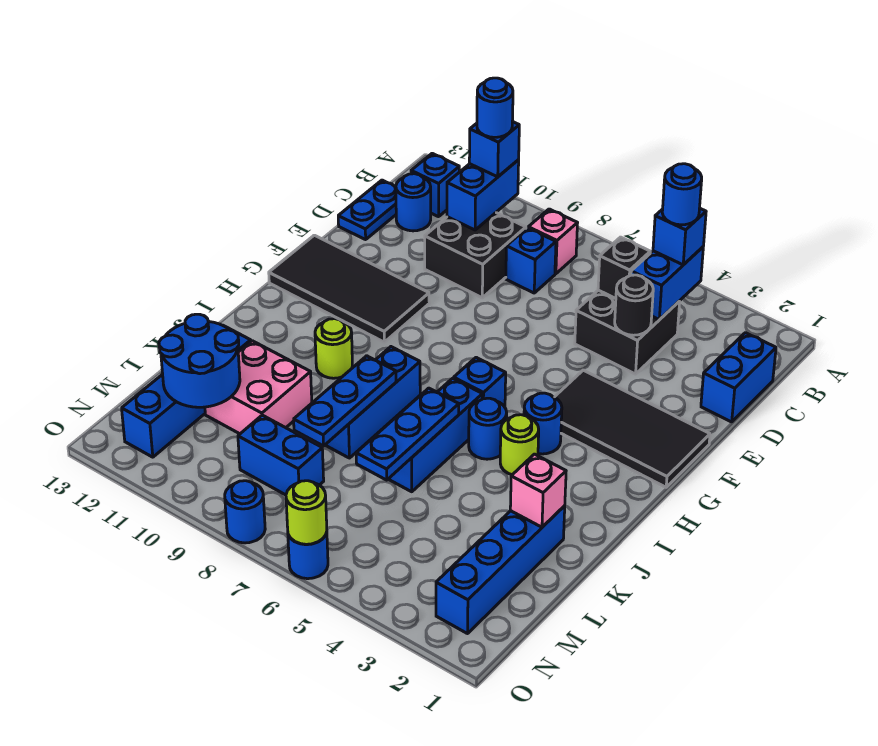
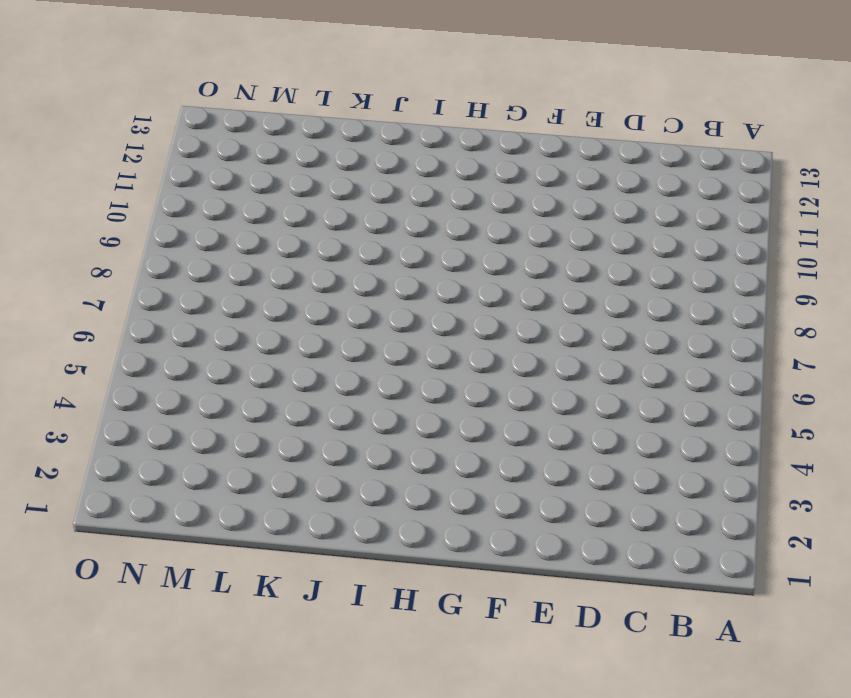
none -> pink brick B8 level 1
none -> blue brick B12 level 1
none -> blue brick C1:D1 level 1
none -> black brick C4:D5 level 1

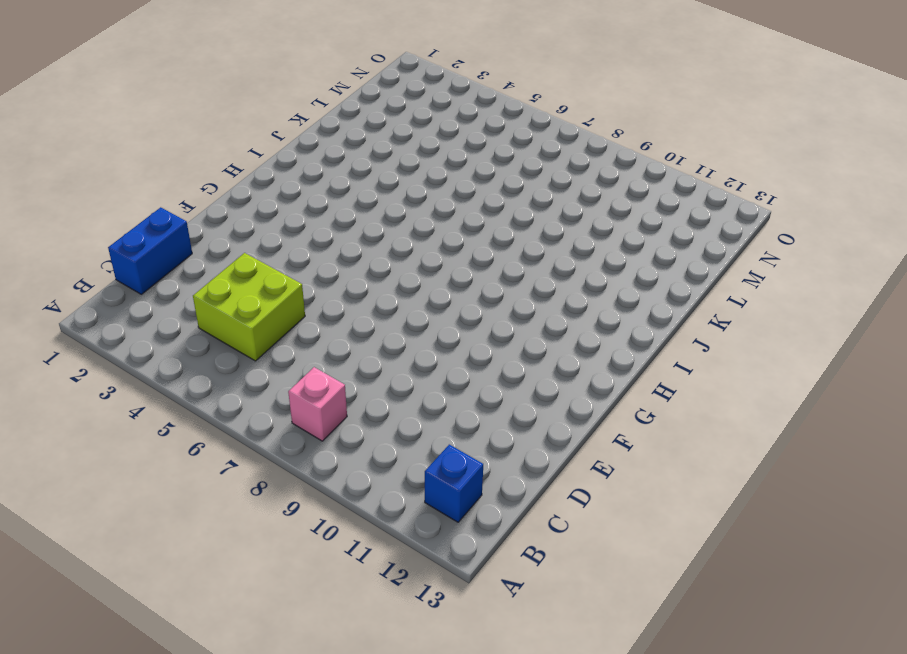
lime brick C4:D5 level 1 -> black brick C4:D5 level 1
none -> blue brick C8 level 1
none -> black brick C9:D10 level 1
none -> blue round brick C12 level 1
none -> blue plate C13:D13 level 1

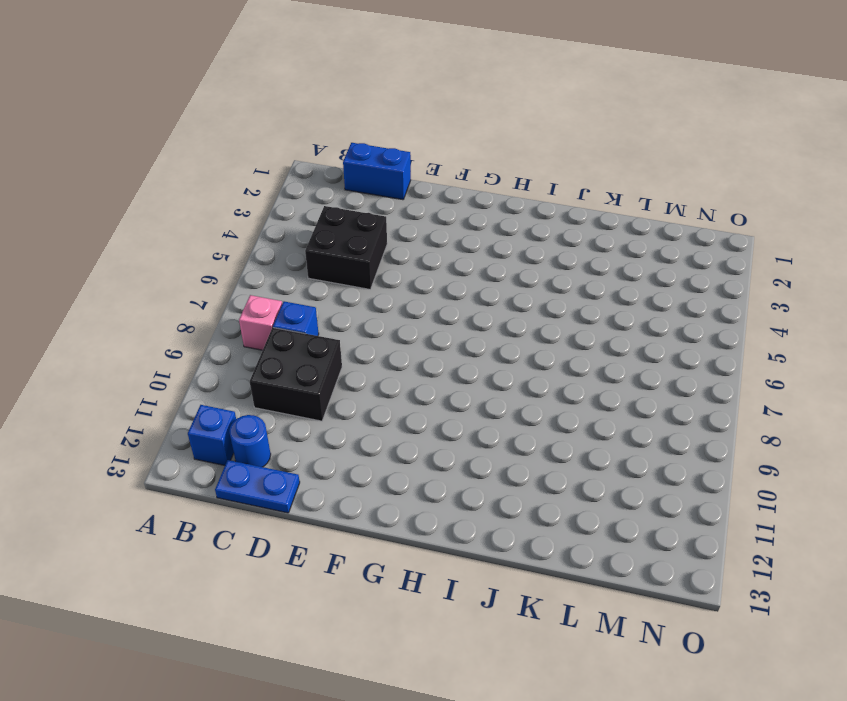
none -> black tile F1:G4 level 1
none -> black tile F10:G13 level 1
none -> blue round brick H4 level 1
none -> blue brick H6 level 1

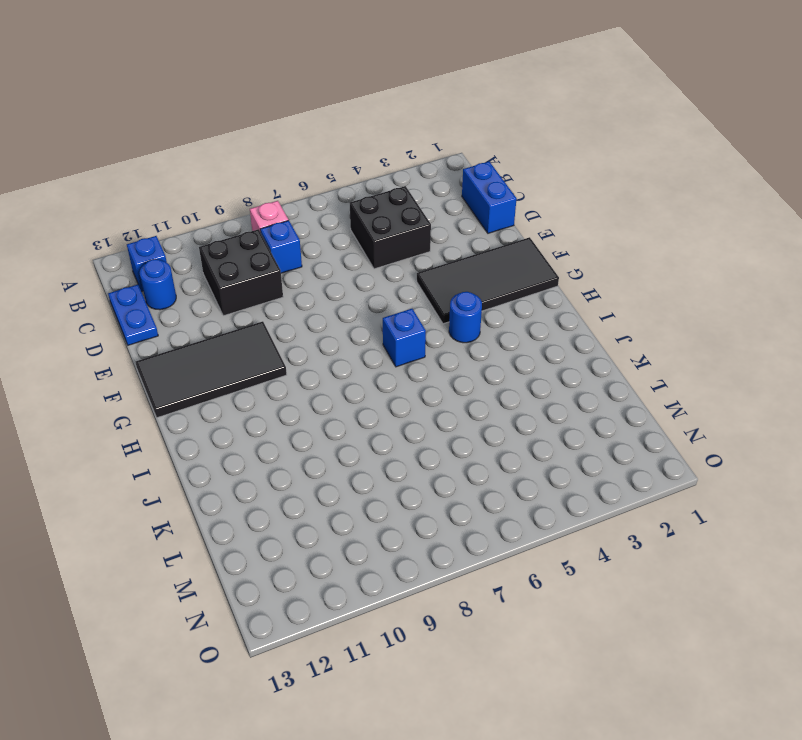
none -> lime round brick I4 level 1
none -> blue round brick I5 level 1
none -> blue brick I6:K6 level 1
none -> blue brick I8:K8 level 1

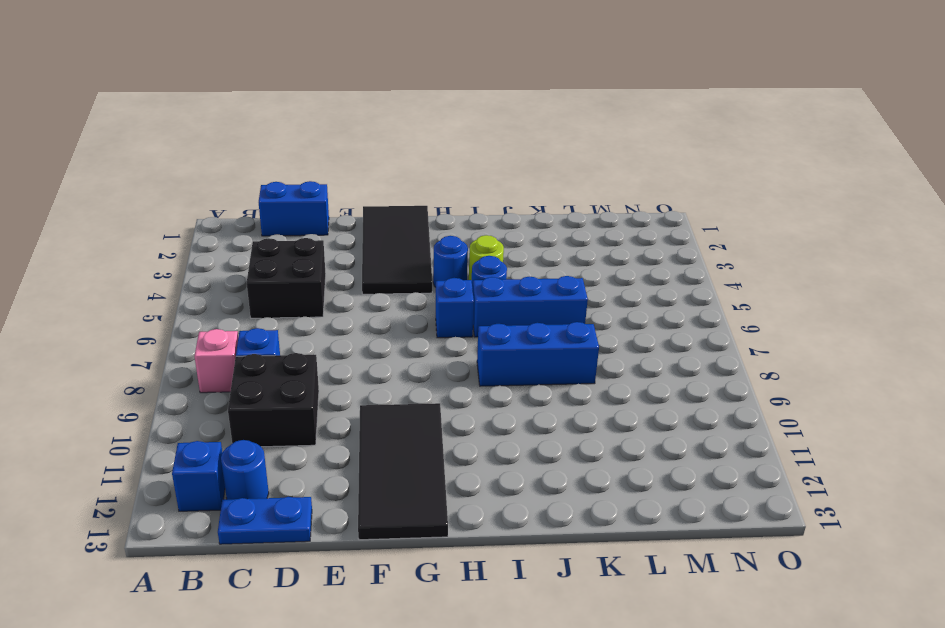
none -> lime round brick I10 level 1
none -> blue brick K2:N2 level 1
none -> pink brick K10:L11 level 1
none -> blue brick K12:N12 level 1

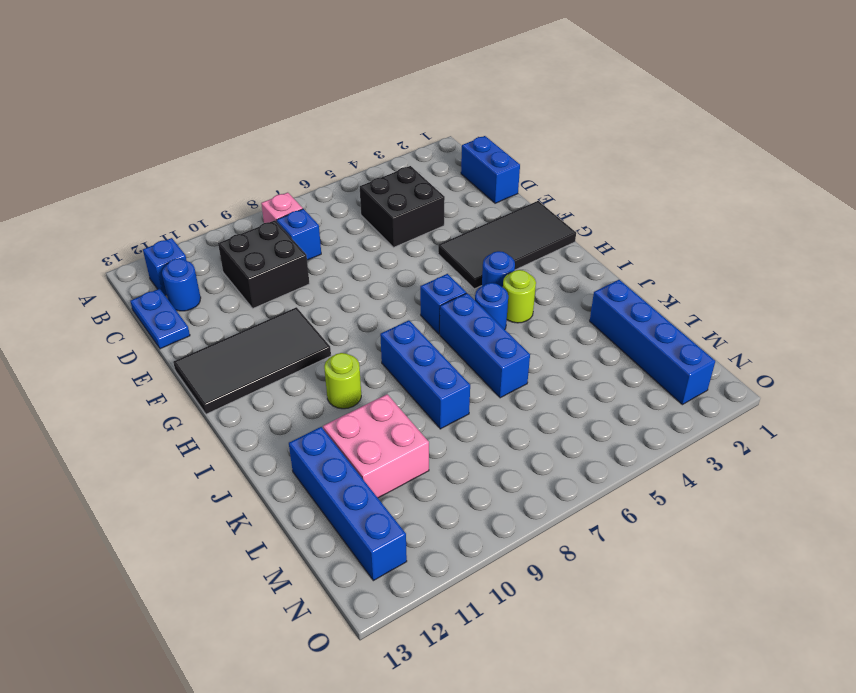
none -> blue brick M8:M9 level 1
none -> blue round brick O6 level 1
none -> blue round brick O8 level 1
none -> blue brick B4:C4 level 2

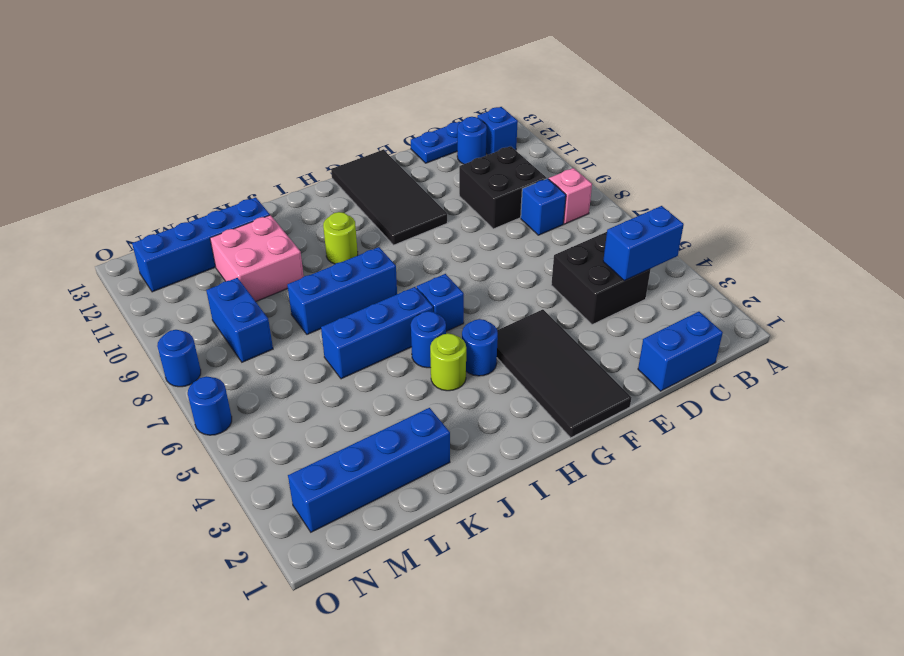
none -> blue brick B10:C10 level 2
none -> black brick C5 level 2
none -> black round brick D4 level 2
none -> blue plate J6:L6 level 2

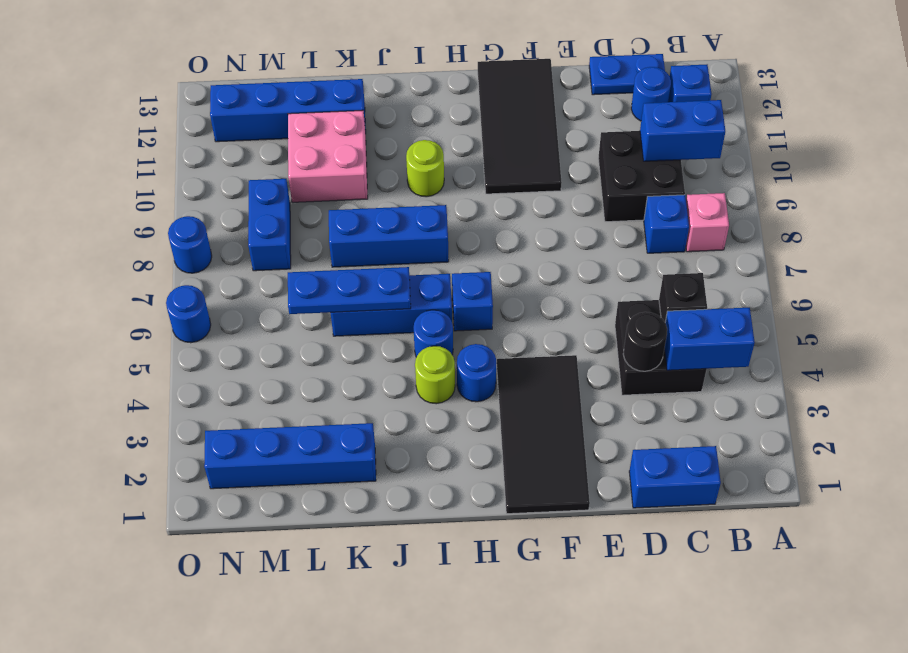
none -> blue plate J8:L8 level 2
none -> pink brick K2 level 2
none -> blue round brick L11:M12 level 2
none -> lime round brick O6 level 2

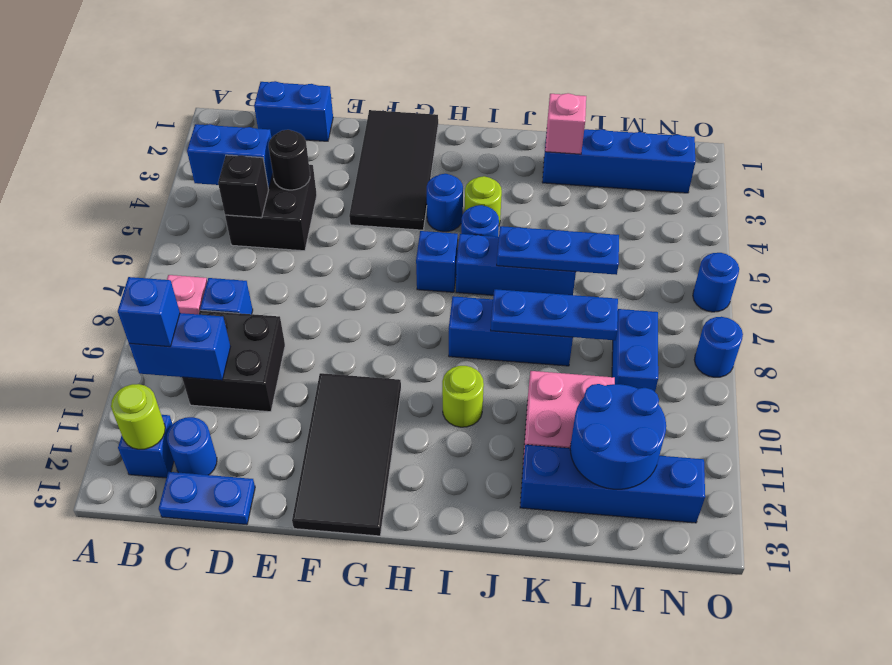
lime round brick B12 level 2 -> lime round brick O6 level 2
none -> blue brick B4 level 3
none -> blue round brick B4 level 4
none -> blue round brick B10 level 4

